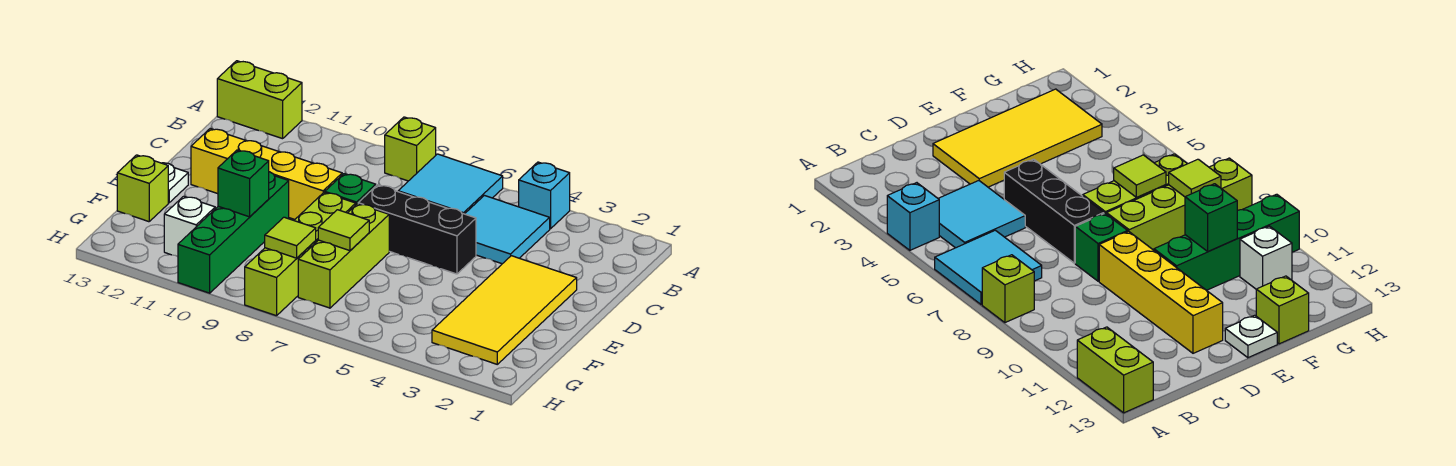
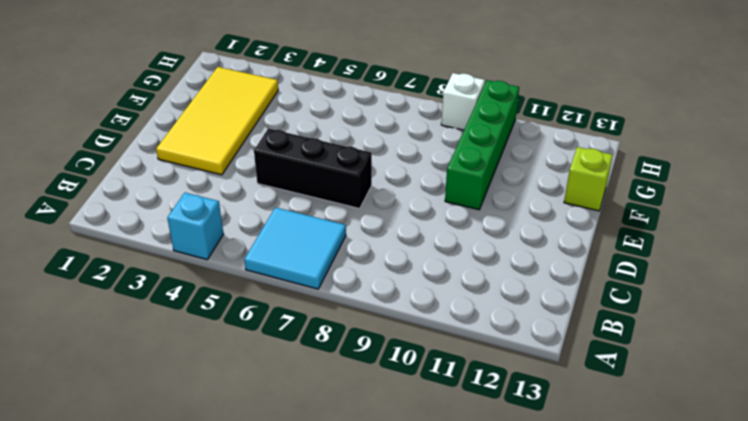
white brick H9 level 1 -> white brick G11 level 1
none -> lime brick A8 level 1
none -> lime brick A12:A13 level 1
none -> cyan tile B4:C5 level 1

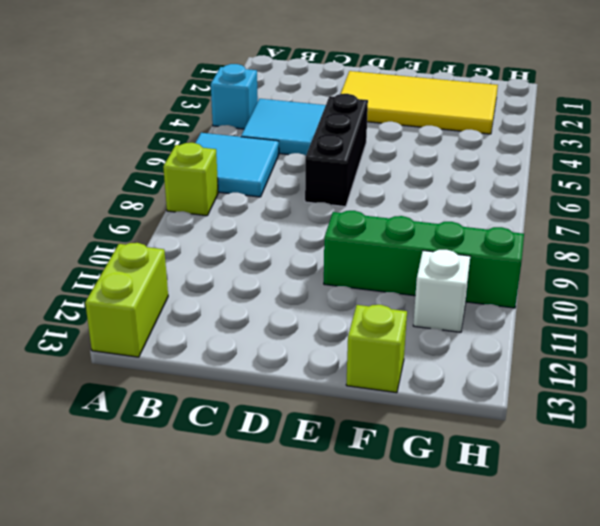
none -> green brick D8 level 1
none -> yellow brick D9:D12 level 1
none -> lime brick E7:G7 level 1

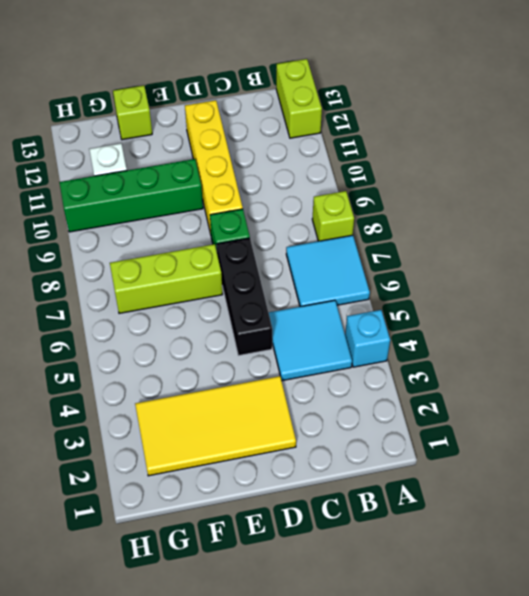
none -> lime brick E8:H8 level 1
none -> white plate E13 level 1
none -> lime tile F7 level 2

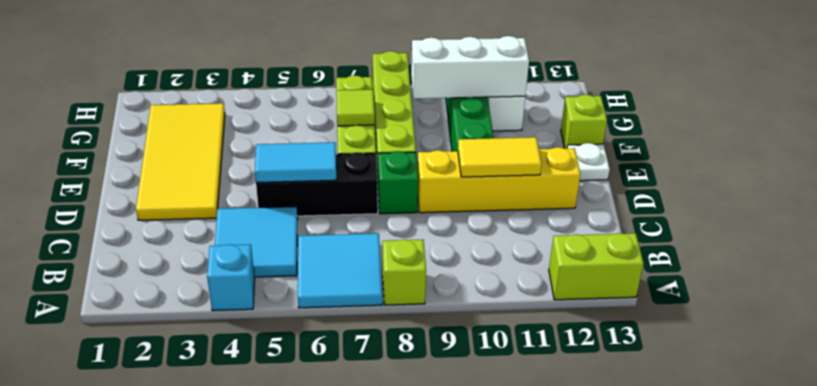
cyan tile D5:D6 level 2 -> none
yellow tile D10:D11 level 2 -> none
white brick G9:G11 level 2 -> none
none -> green brick F10 level 2
none -> lime tile G8 level 2

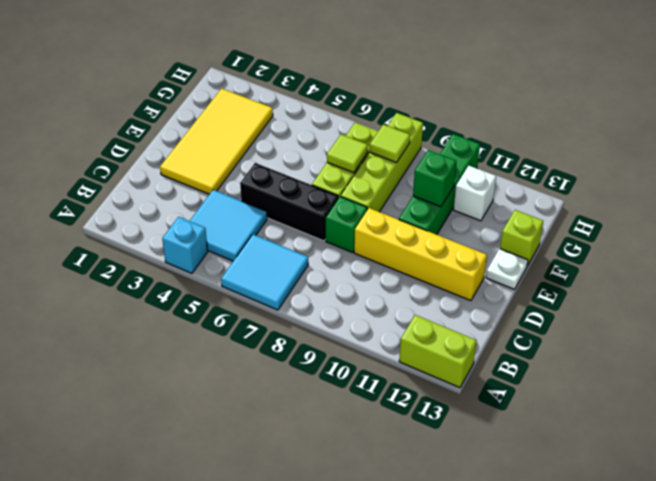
none -> lime brick A8 level 1

